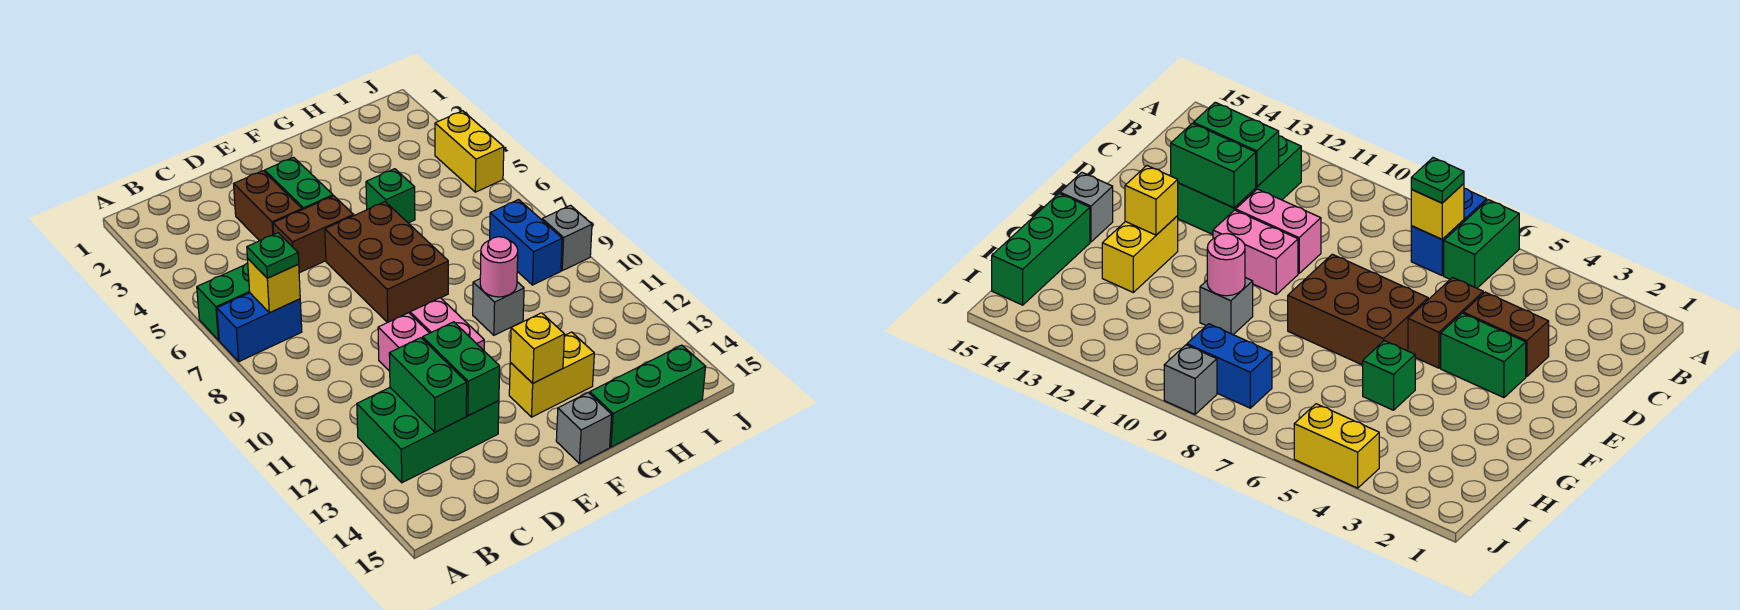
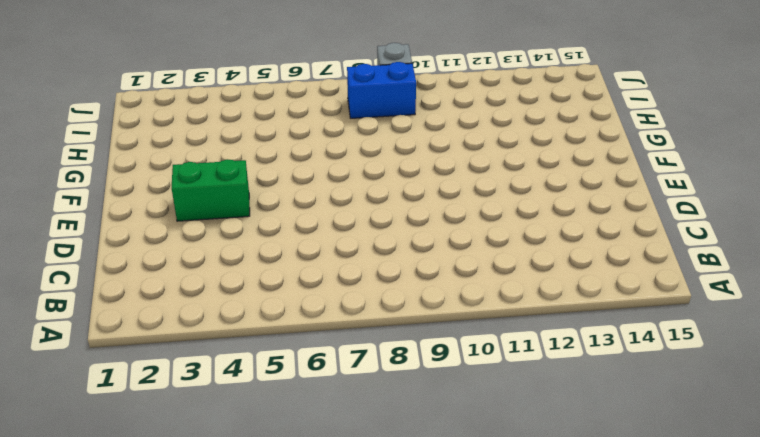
none -> green brick A6:B6 level 1
none -> blue brick A7:B7 level 1
none -> green brick B12:D13 level 1

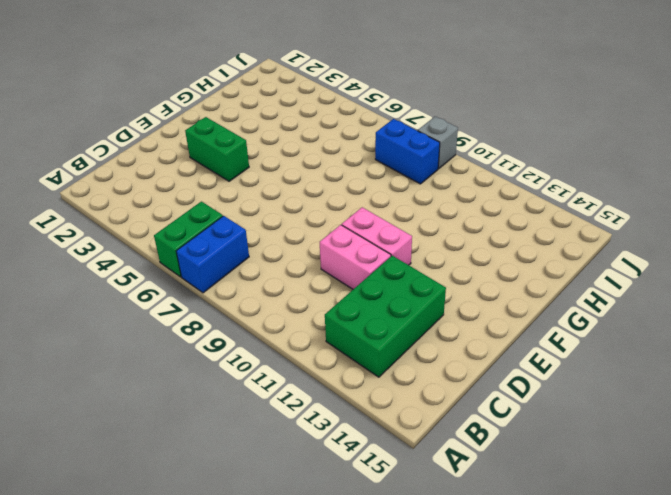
none -> brown brick D3:D4 level 1
none -> brown brick D5:E5 level 1
none -> brown brick E6:F8 level 1

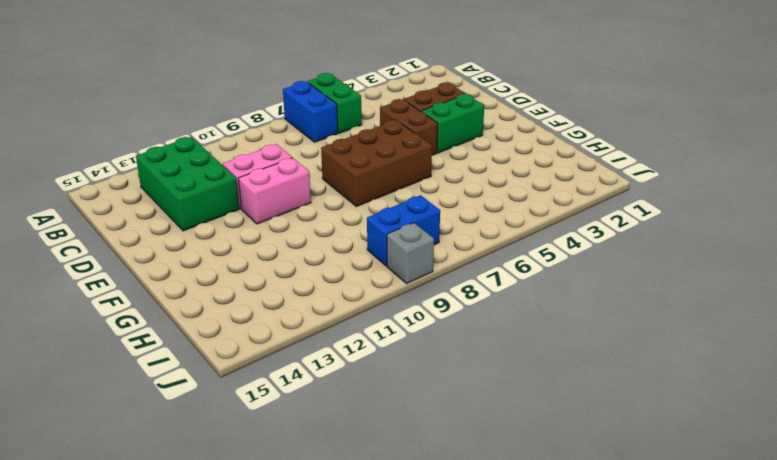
none -> yellow brick F13:G13 level 1
none -> grey brick F15 level 1
none -> green brick G5 level 1

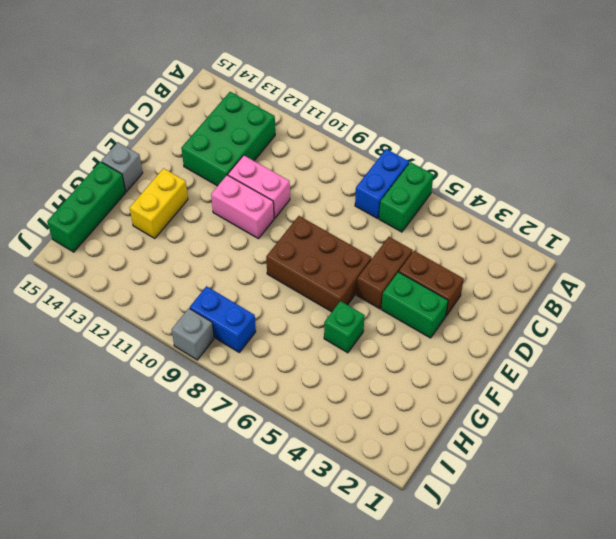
none -> grey brick G10 level 1
none -> yellow brick J4:J5 level 1
none -> yellow brick B7 level 2

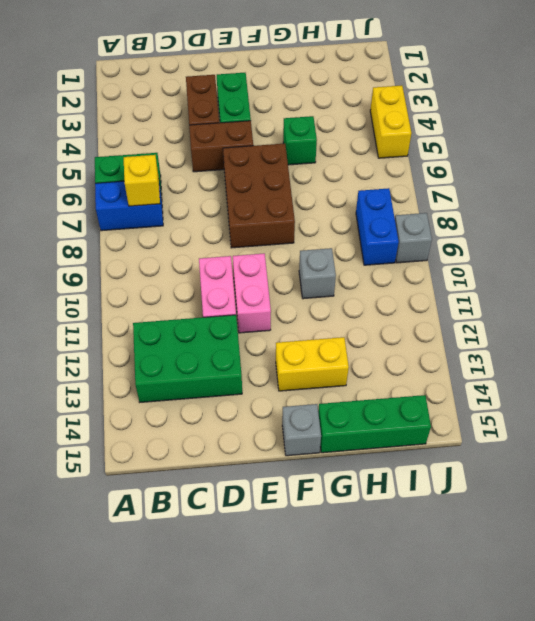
none -> green brick C12:C13 level 2
none -> green brick D12:D13 level 2
none -> yellow brick F13 level 2

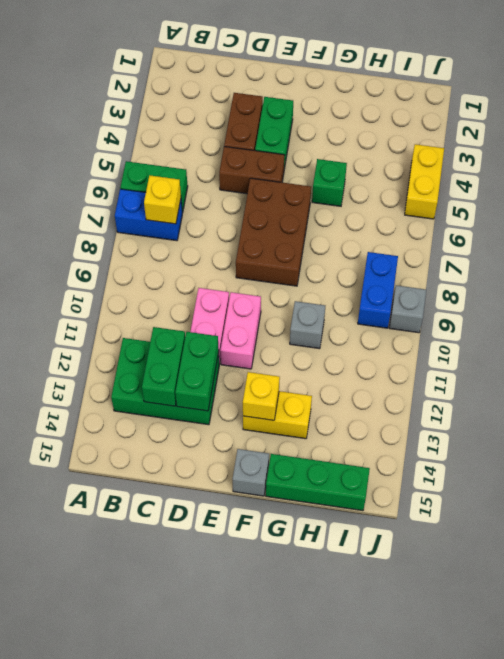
none -> pink round brick G10 level 2
none -> green plate B7 level 3

